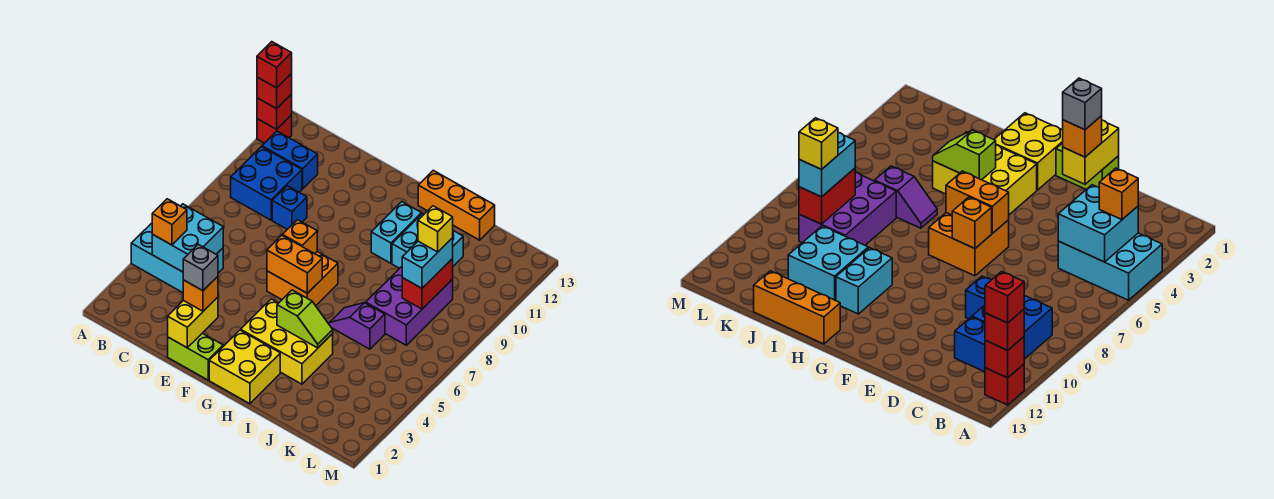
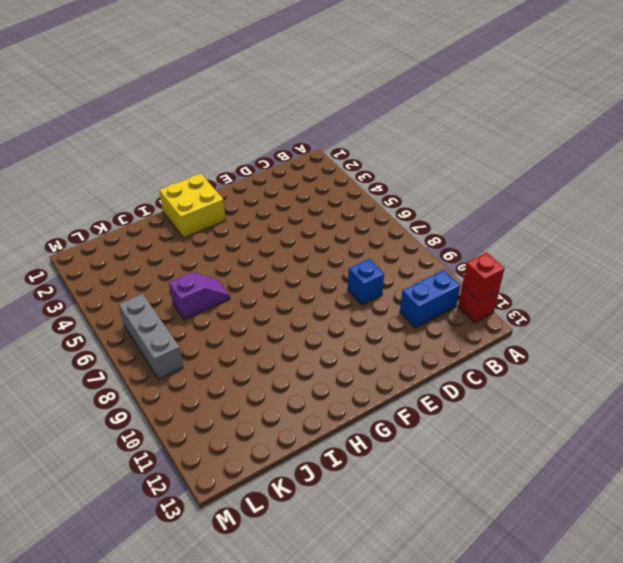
grey brick L6:L8 level 1 -> none
none -> cyan brick A4:C5 level 1
none -> blue brick B9:C10 level 1
none -> lime brick E1:F1 level 1

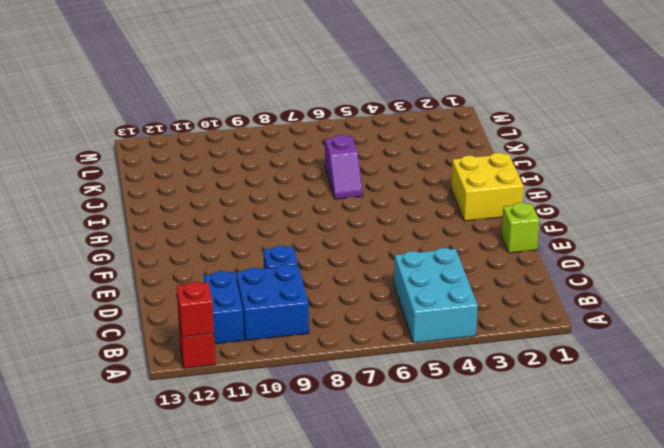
lime brick E1 level 1 -> lime brick E1:F1 level 1
none -> orange brick F6:G7 level 1
none -> yellow brick G3:I4 level 1
none -> cyan brick H10:H11 level 1

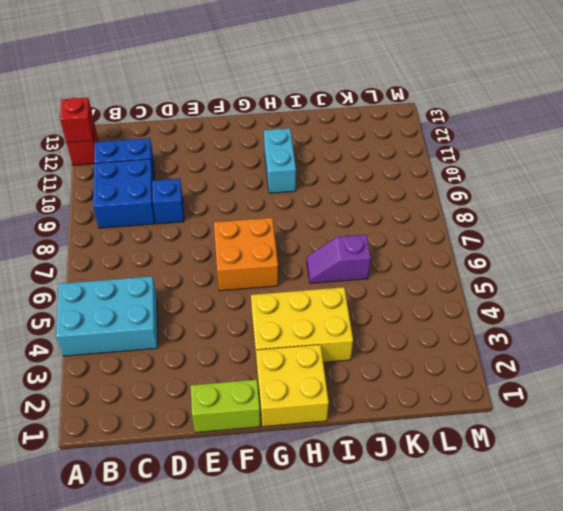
none -> orange brick H13:J13 level 1
none -> cyan brick I10:J11 level 1
none -> purple brick J7:K9 level 1

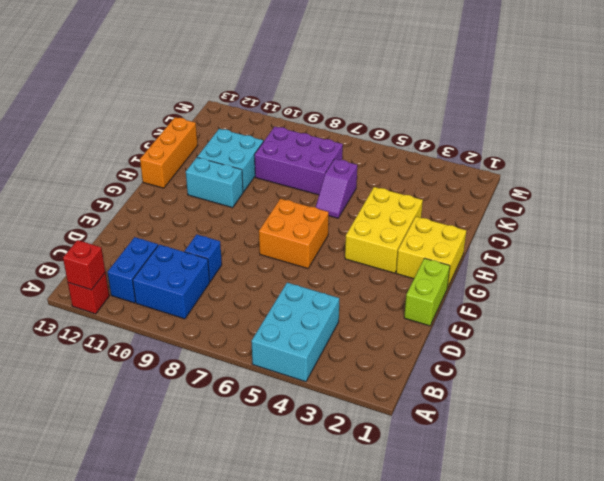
none -> cyan brick B4:C5 level 2
none -> yellow brick E1:E2 level 2
none -> orange brick F6:G6 level 2

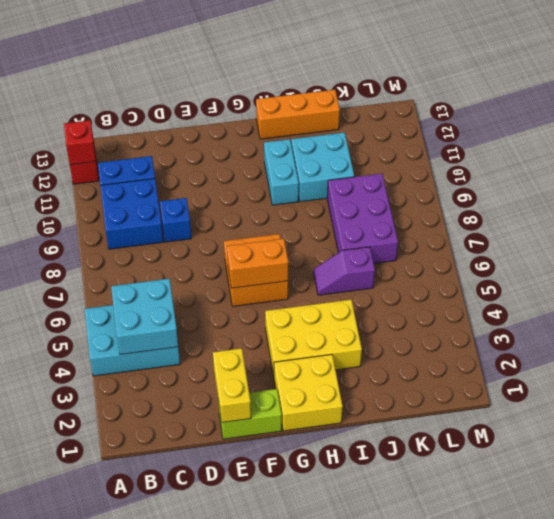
none -> orange brick F7 level 2
none -> lime slope H4:I4 level 2 top H
none -> red brick K8:K9 level 2

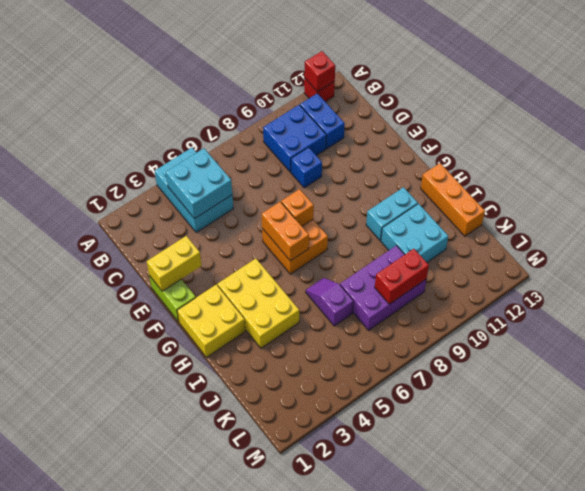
none -> lime slope H4:I4 level 2 top H
none -> red brick A12 level 3
none -> orange brick B4 level 3

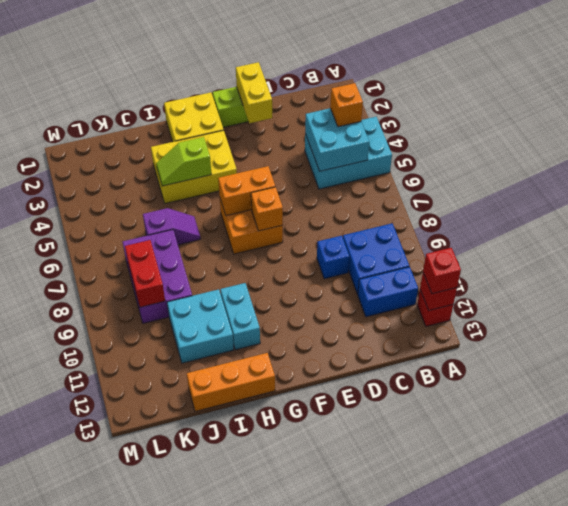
none -> orange brick E2 level 3
none -> cyan brick K8:K9 level 3
none -> red brick A12 level 4

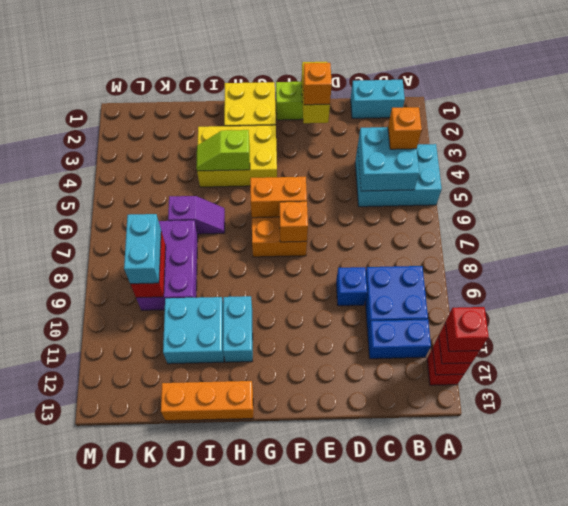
cyan brick B1:C1 level 1 -> none
none -> grey brick E2 level 4
none -> yellow brick K9 level 4

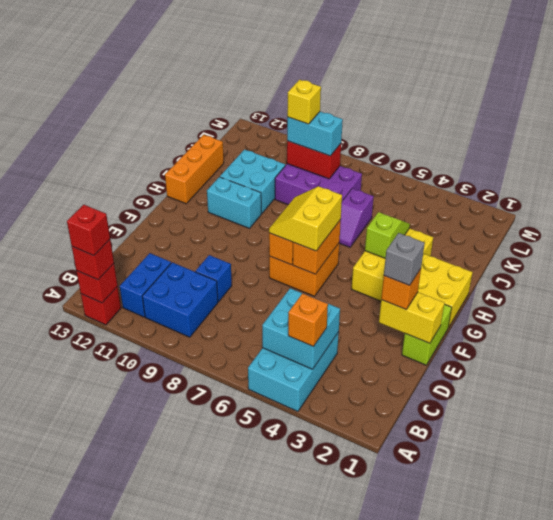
yellow slope F6:G7 level 3 top 6 -> none

